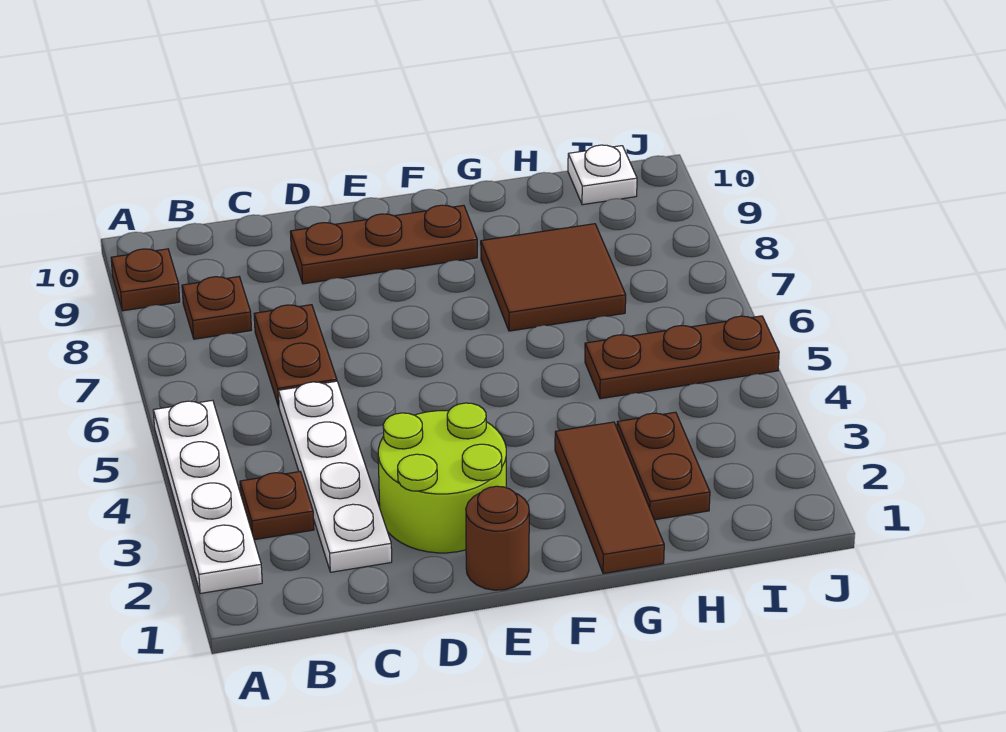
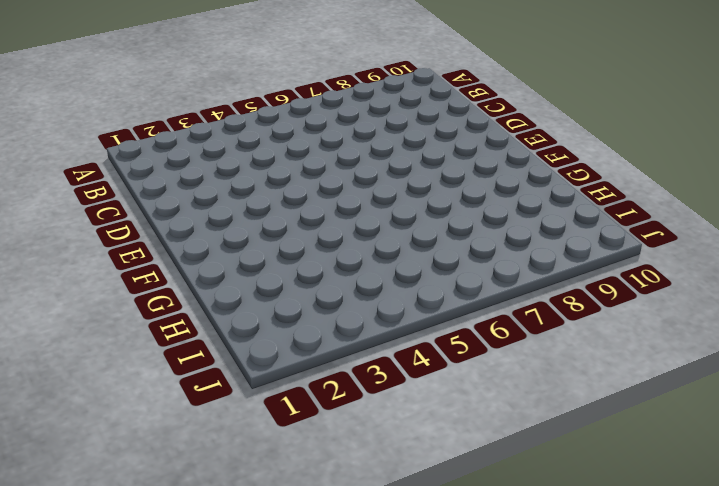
none -> white plate A2:A5 level 1
none -> brown plate A9 level 1
none -> brown plate B3 level 1

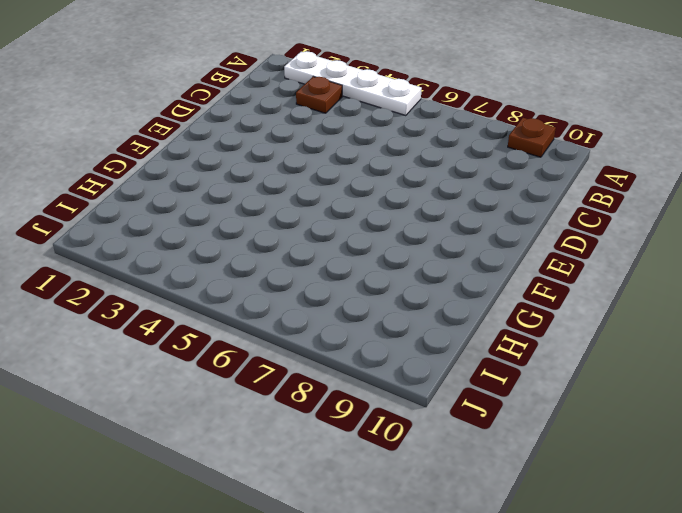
none -> brown plate B8 level 1
none -> white plate C2:C5 level 1
none -> brown plate C6:C7 level 1

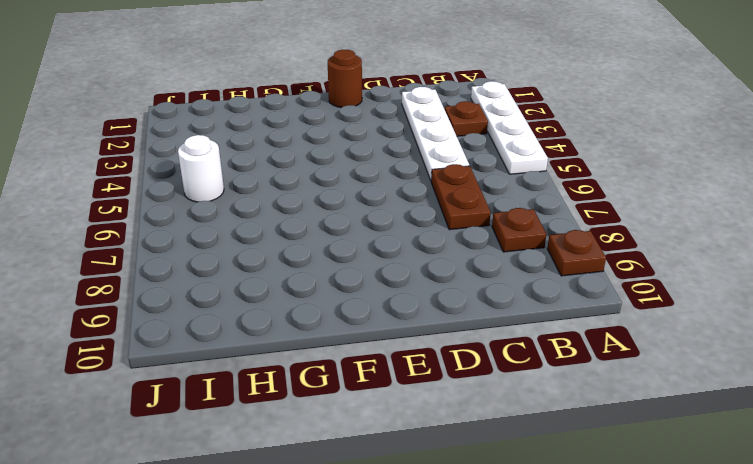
white round brick I5 level 1 -> brown plate H5:J5 level 1
none -> lime round brick D2:E3 level 1
none -> brown plate D9:F9 level 1
none -> brown tile G1:G3 level 1

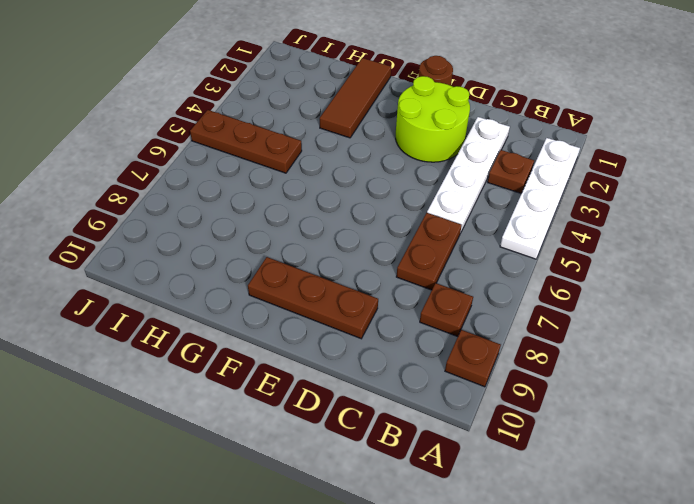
none -> brown tile G7:H8 level 1
none -> brown plate H2:H3 level 1
none -> white plate I10 level 1

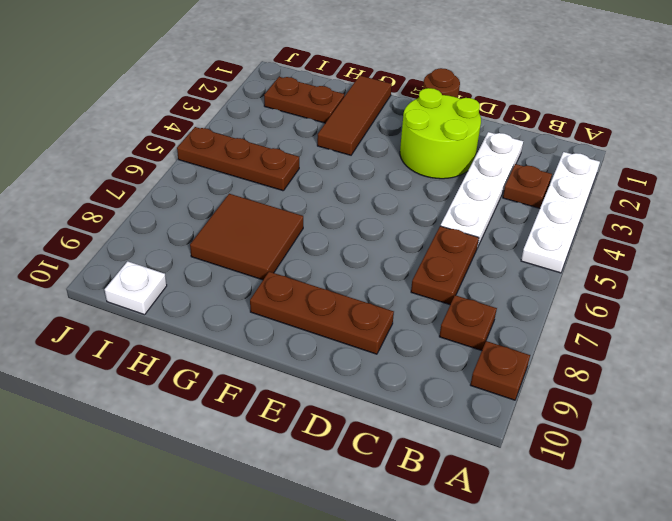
brown plate H2:I2 level 1 -> brown plate H2:H3 level 1

